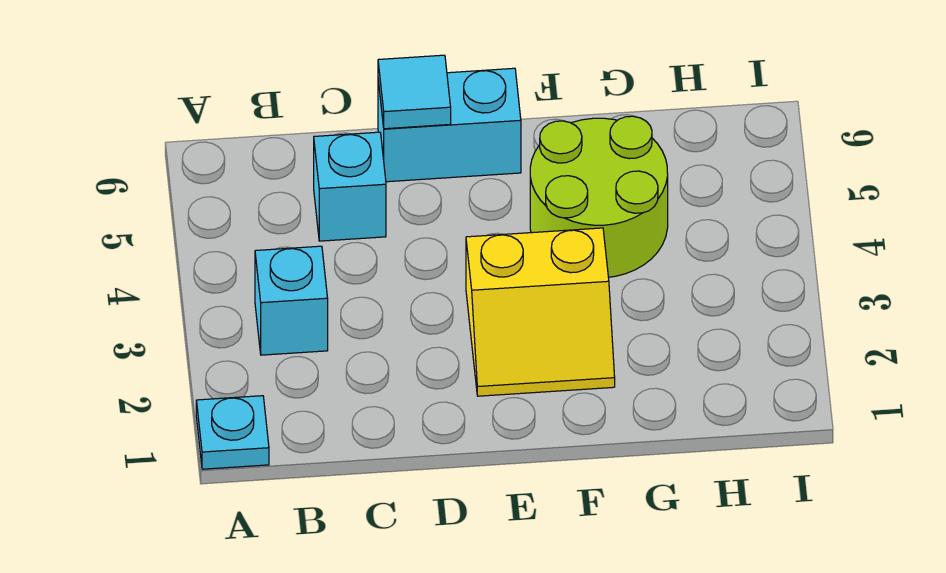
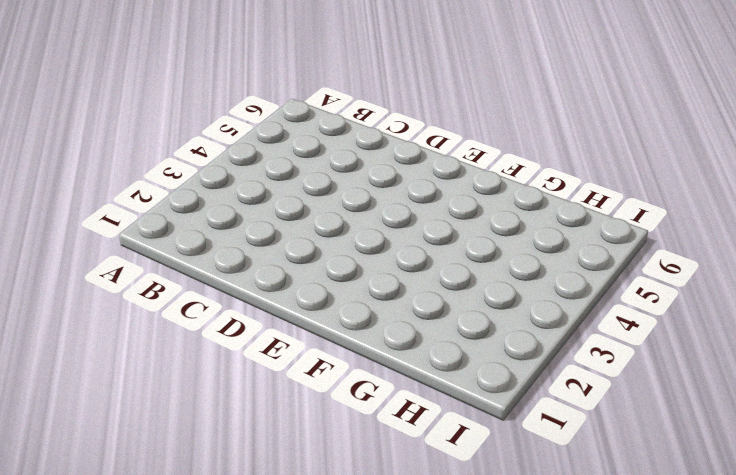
none -> cyan plate A1 level 1
none -> cyan brick B3 level 1

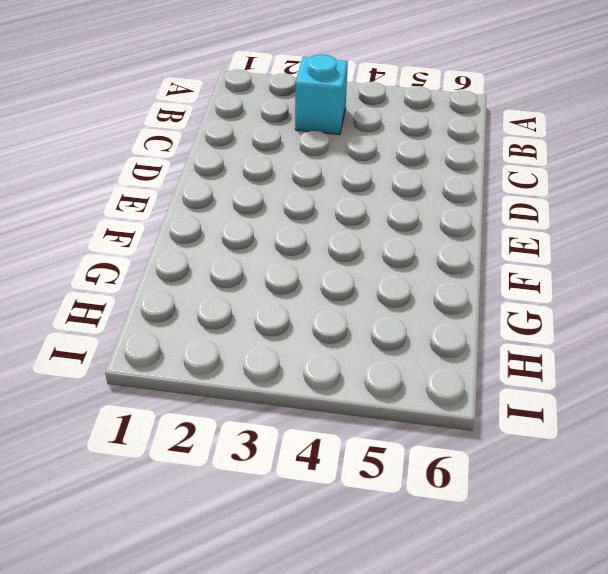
none -> cyan plate A1 level 1
none -> cyan brick C5 level 1

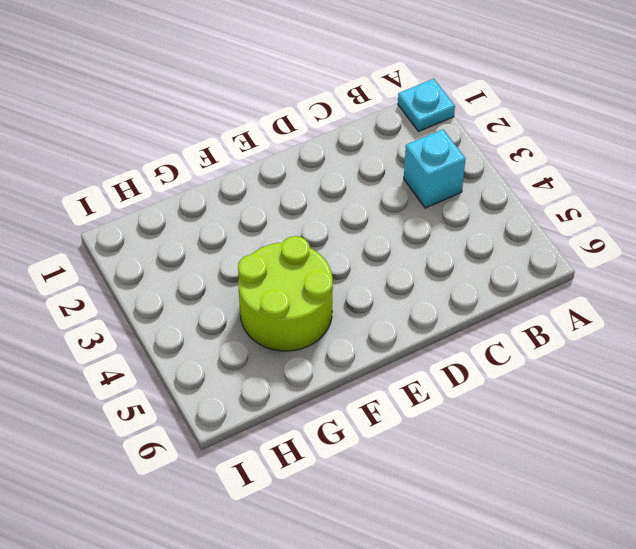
none -> cyan brick C5 level 1
none -> cyan brick D6:E6 level 1

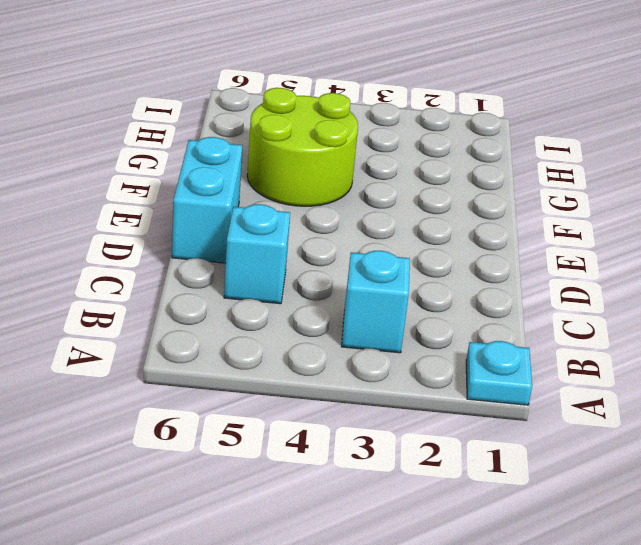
none -> yellow slope E2:F3 level 1 top 3
none -> cyan tile D6 level 2

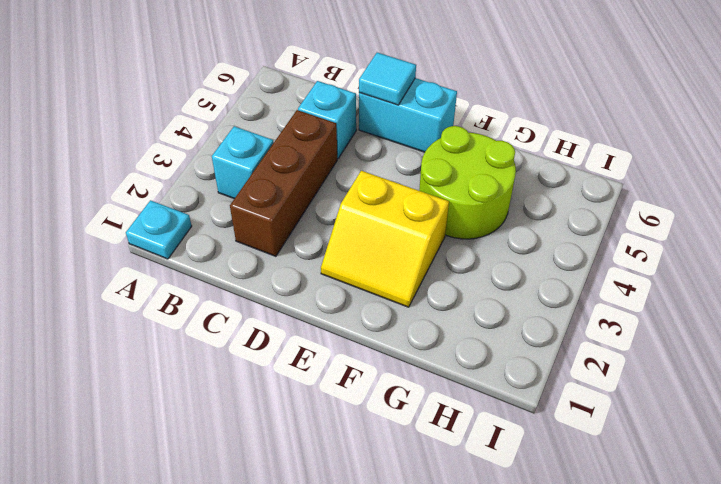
brown brick C2:C4 level 1 -> none

